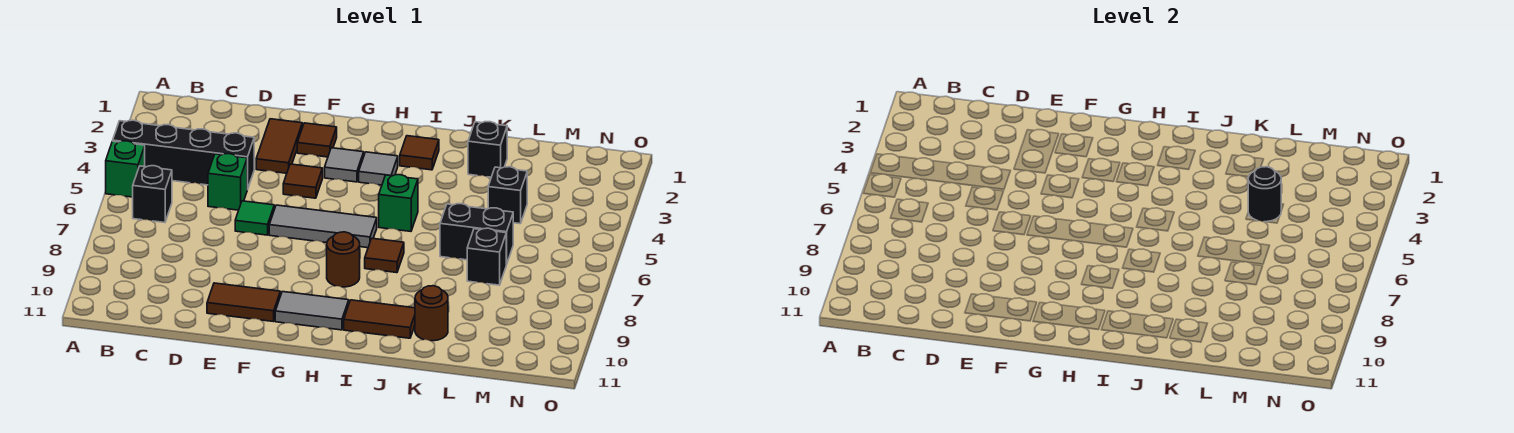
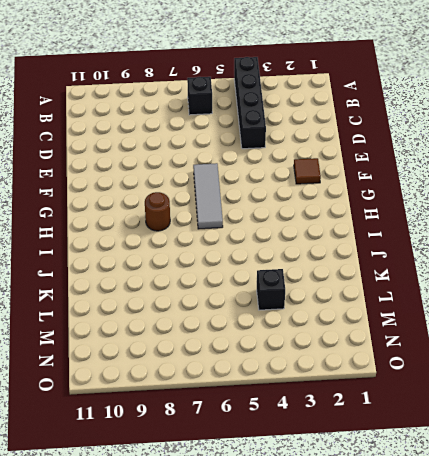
none -> green brick A5 level 1
none -> green brick D5 level 1
none -> brown tile E2:E3 level 1

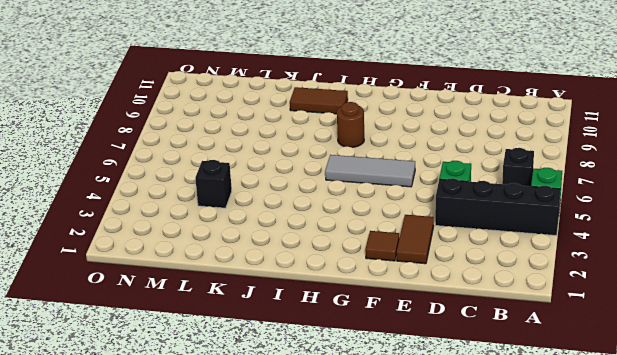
none -> green tile E6 level 1
none -> brown tile E10:F10 level 1
none -> brown tile F4 level 1

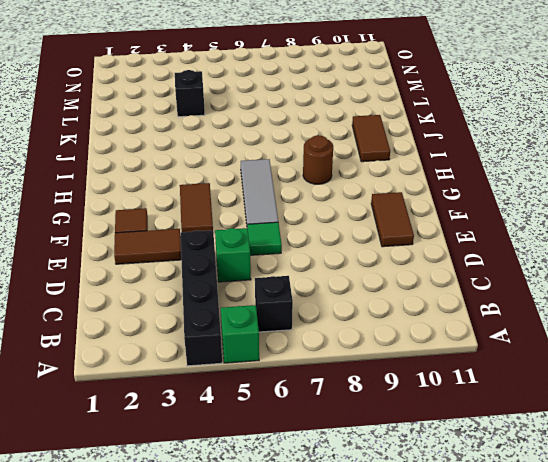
brown tile F4:G4 level 1 -> brown tile F4 level 1
none -> grey tile G3 level 1
none -> grey tile G10:H10 level 1
none -> grey tile H3 level 1

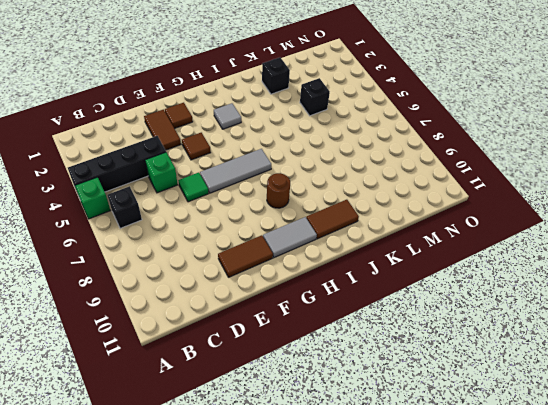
none -> grey tile G3 level 1
none -> brown tile I2 level 1
none -> green brick I5 level 1

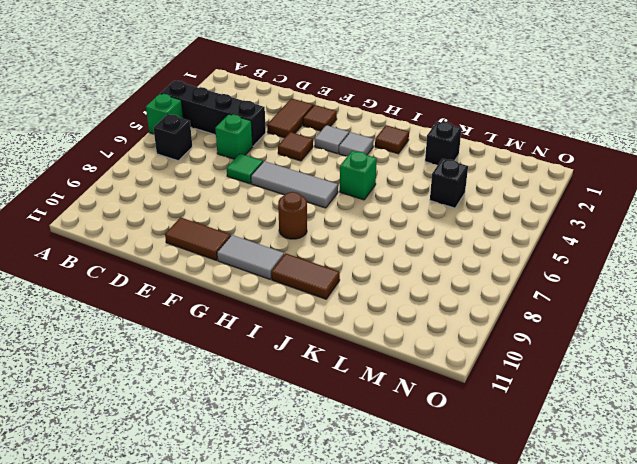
none -> brown tile I7 level 1
none -> black brick K6:L6 level 1
none -> brown round brick K10 level 1

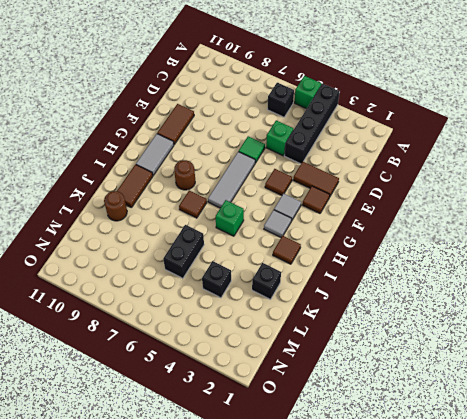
none -> black brick L7 level 1
none -> black round brick L4 level 2

